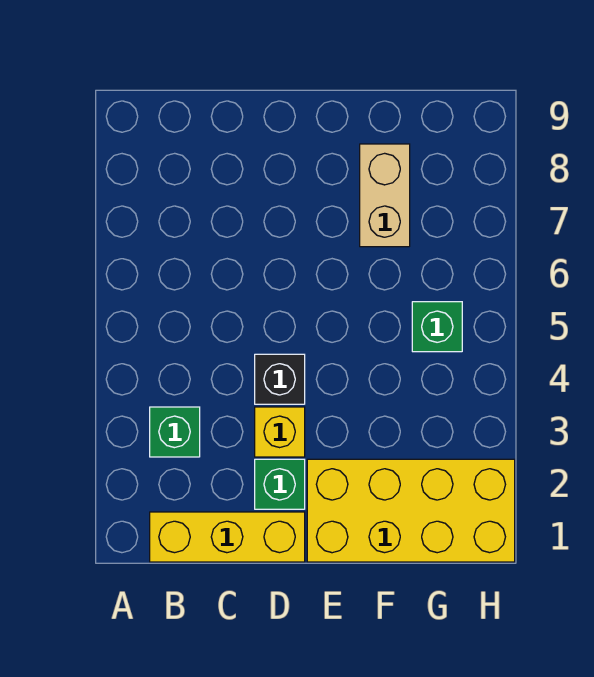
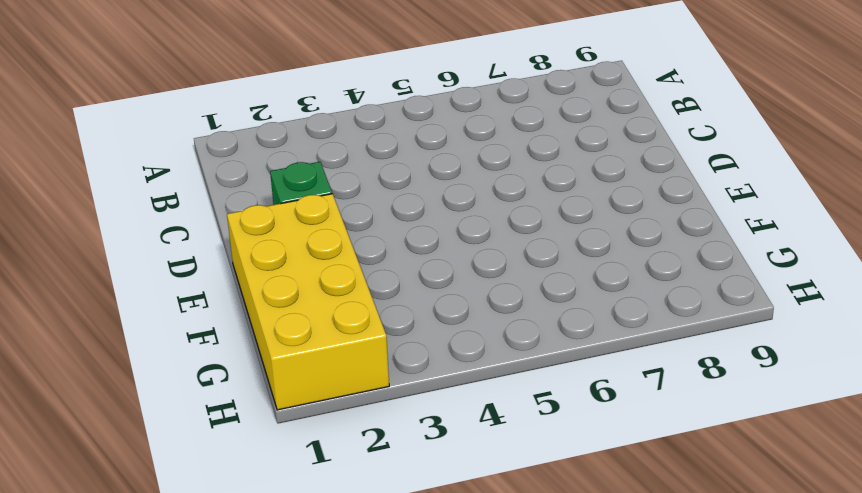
none -> yellow brick B1:D1 level 1
none -> green brick B3 level 1

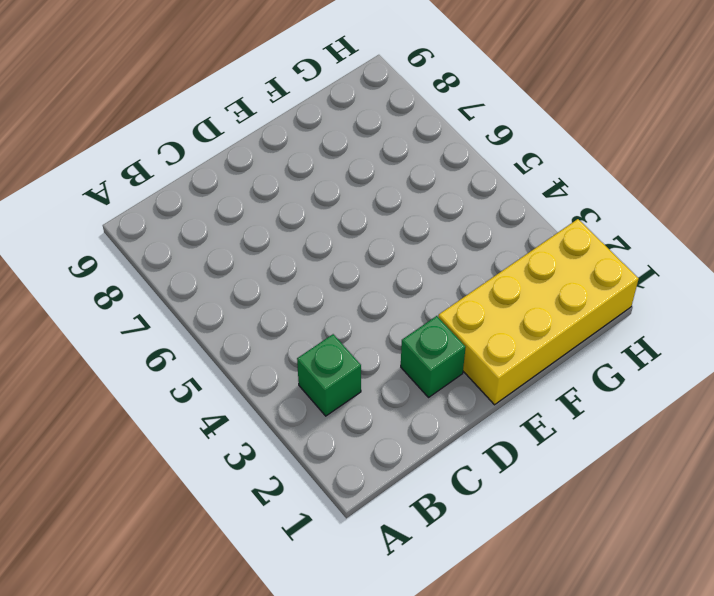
none -> yellow brick B1:D1 level 1
none -> yellow brick D3 level 1

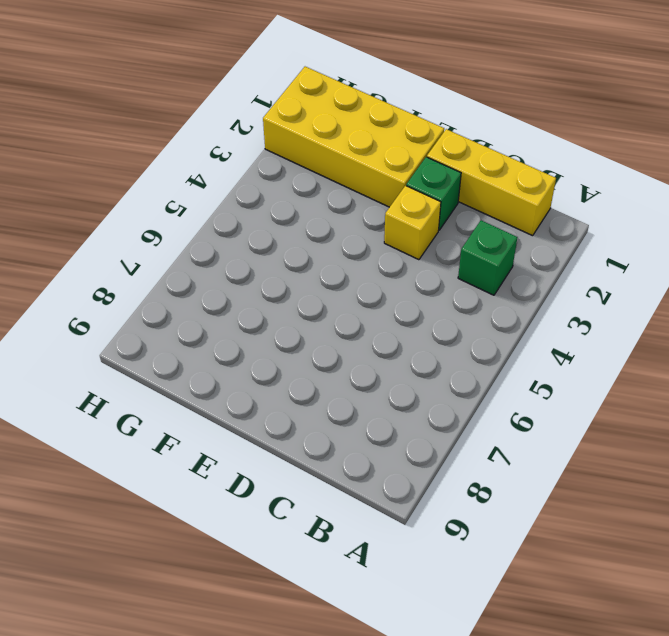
none -> black brick D4 level 1
none -> tan brick F7:F8 level 1

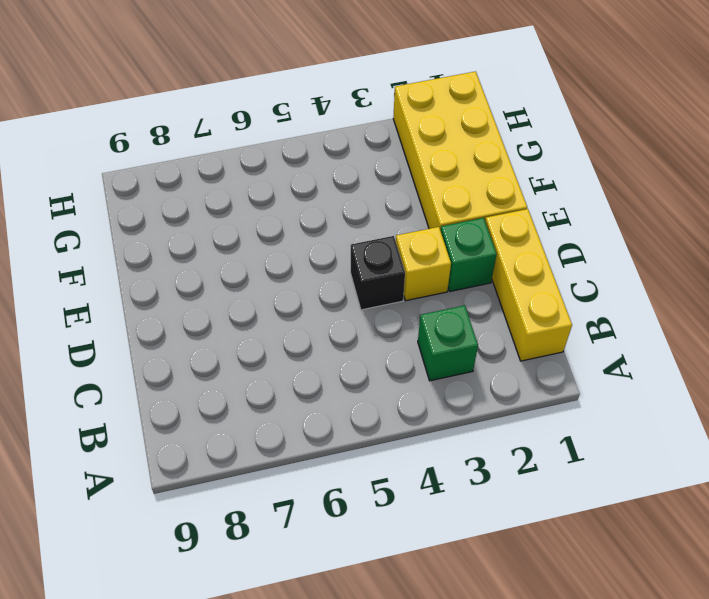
none -> tan brick F7:F8 level 1
none -> green brick G5 level 1

